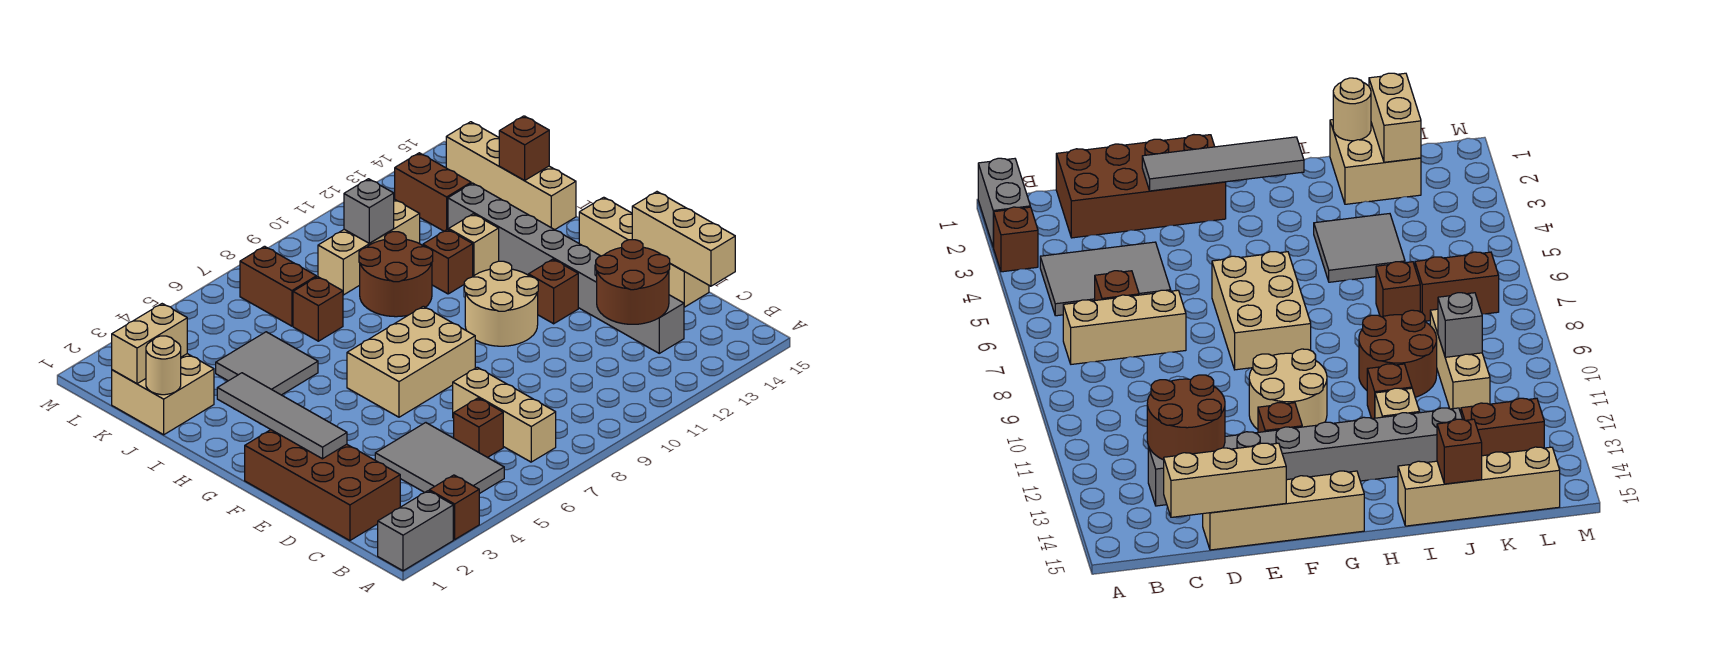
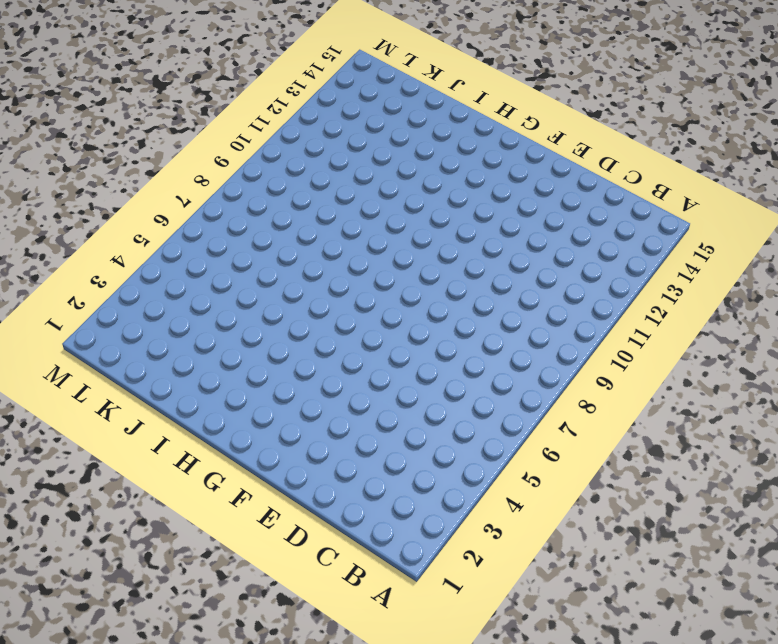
none -> grey brick A1:A2 level 1
none -> brown brick A3 level 1
none -> grey tile B4:D5 level 1

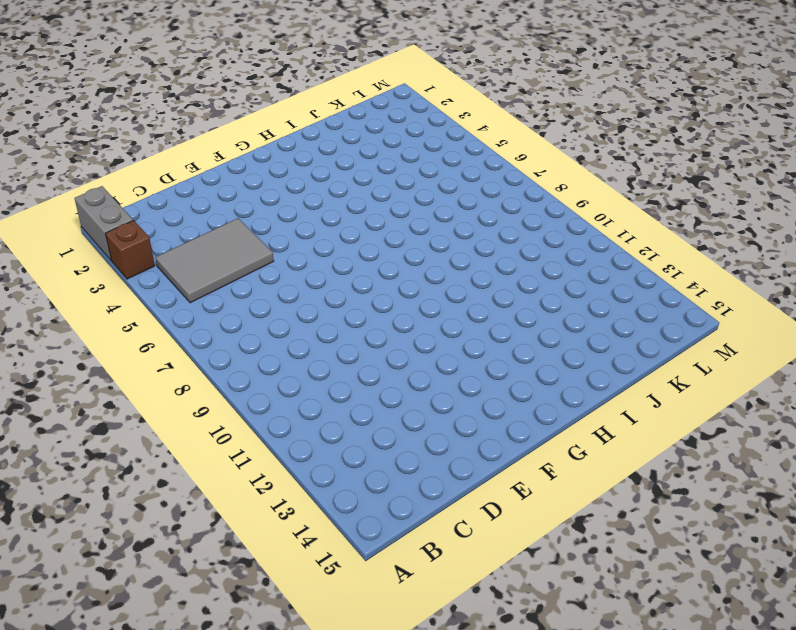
none -> tan brick B7:D7 level 1
none -> brown brick C1:F2 level 1
none -> brown brick C6 level 1

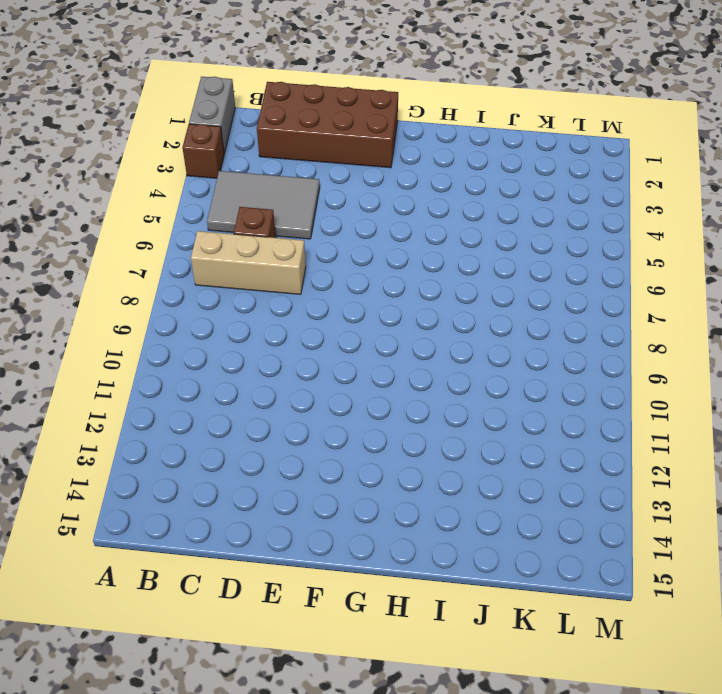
none -> grey brick C13:J13 level 1
none -> tan brick D15:G15 level 1
none -> tan brick F6:G8 level 1

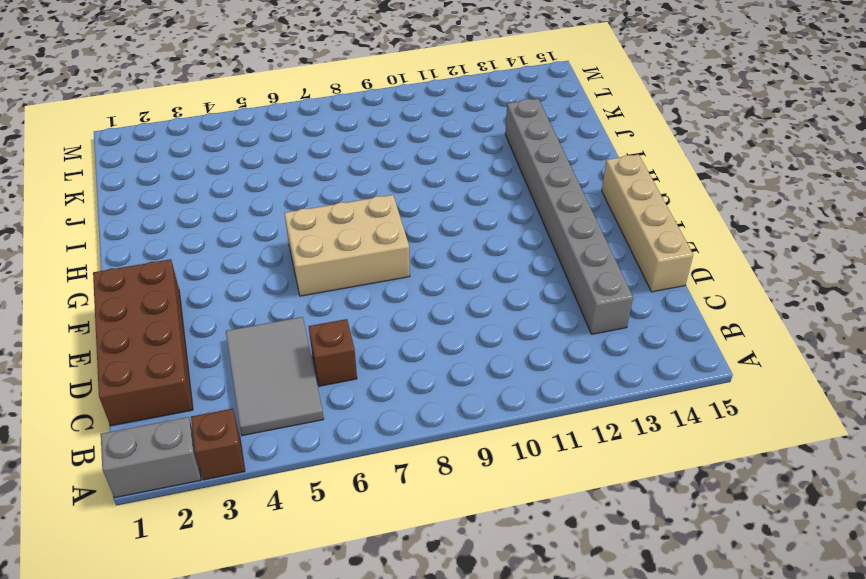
none -> tan brick B7:D7 level 1
none -> tan round brick F10:G11 level 1
none -> brown brick F12 level 1

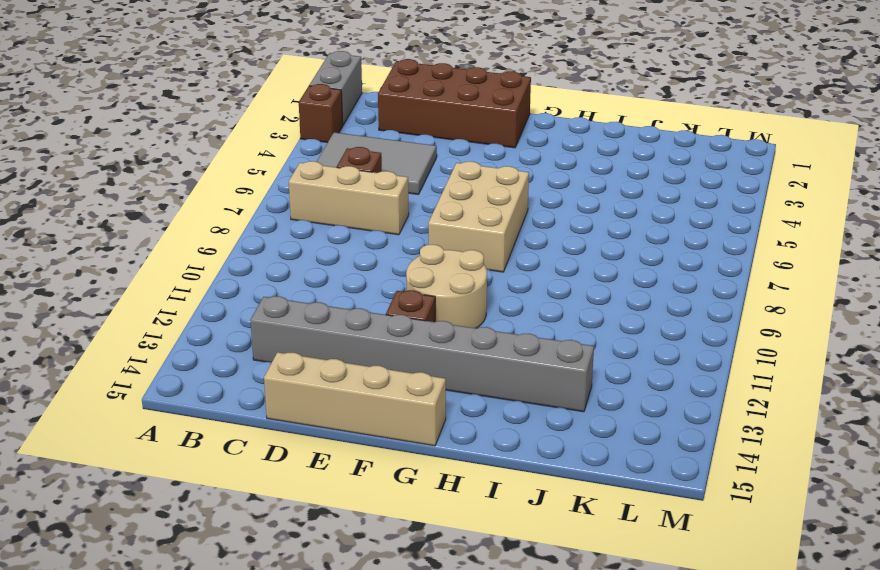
none -> grey tile I4:J5 level 1
none -> brown round brick I9:J10 level 1
none -> brown brick I11 level 1

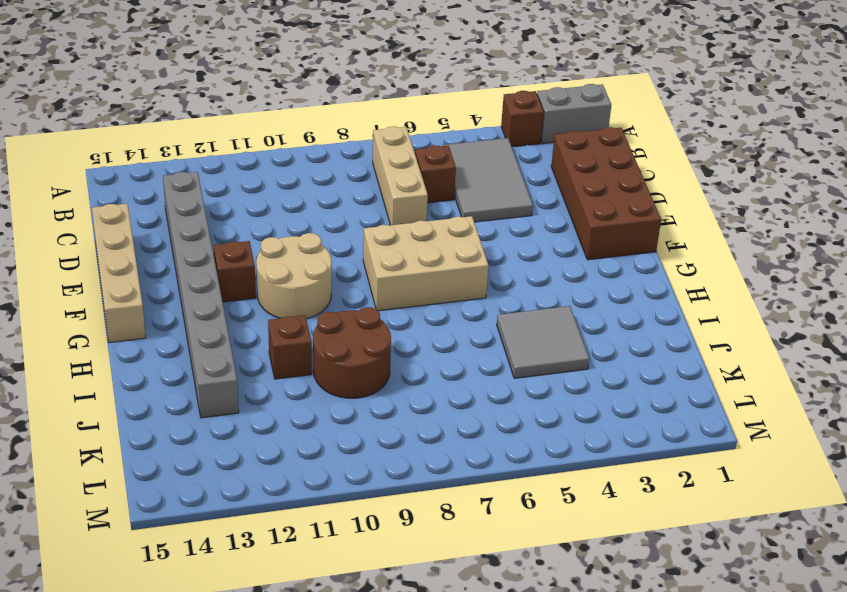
none -> tan brick I12 level 1
none -> tan brick I15:L15 level 1
none -> tan brick J1:K2 level 1

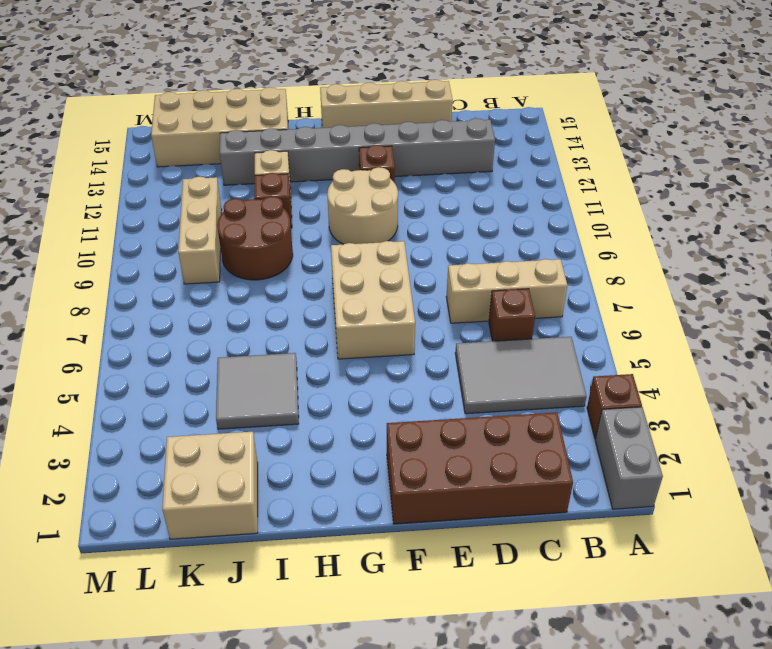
tan brick I14:L15 level 1 -> tan brick I15:L15 level 1
none -> brown brick J7 level 1
none -> brown brick K7:L7 level 1
none -> brown brick K13:L13 level 1

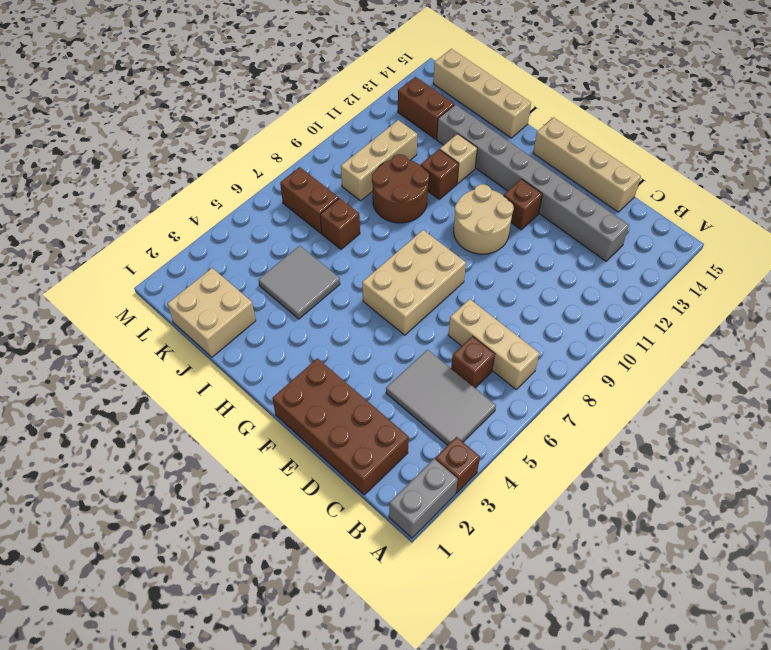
none -> brown round brick C12:D13 level 2
none -> tan brick C15:E15 level 2
none -> grey tile E2:H2 level 2

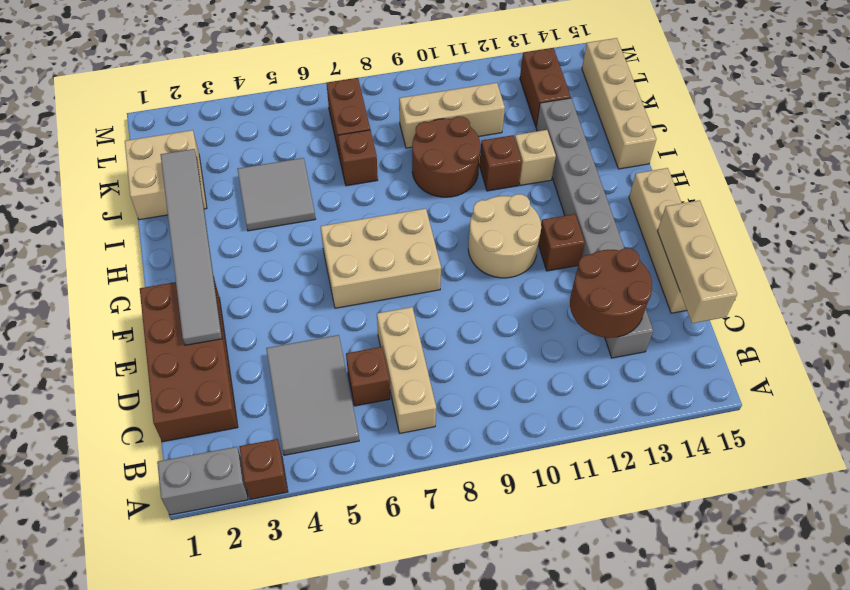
grey tile E2:J2 level 2 -> grey tile E2:H2 level 2
none -> tan round brick J1 level 2
none -> brown brick J15 level 2
none -> tan brick K1:K2 level 2

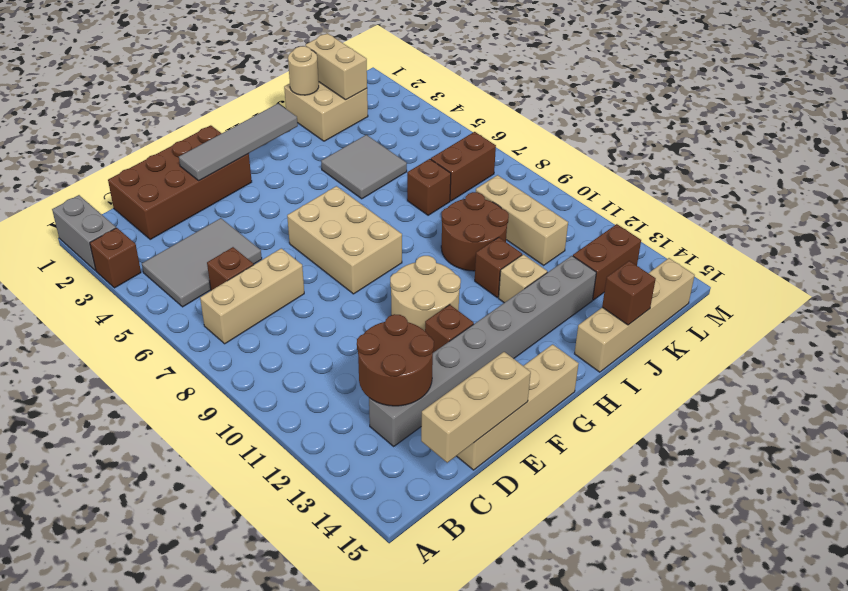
none -> grey brick K10 level 2

